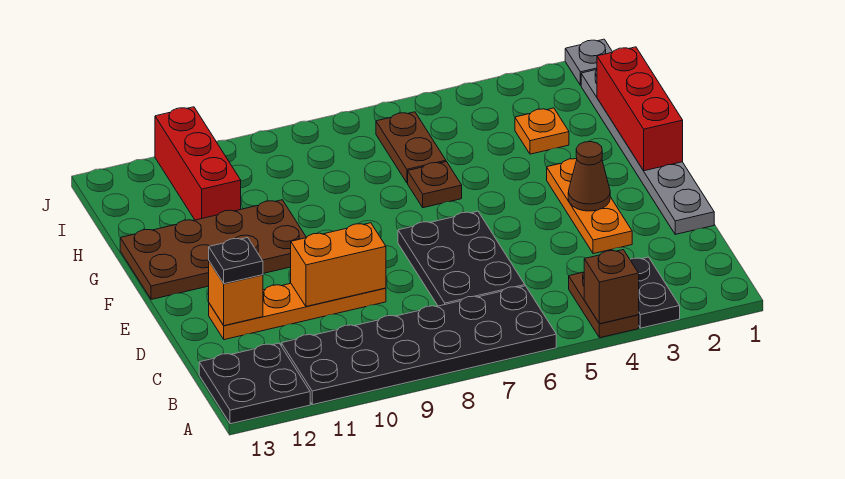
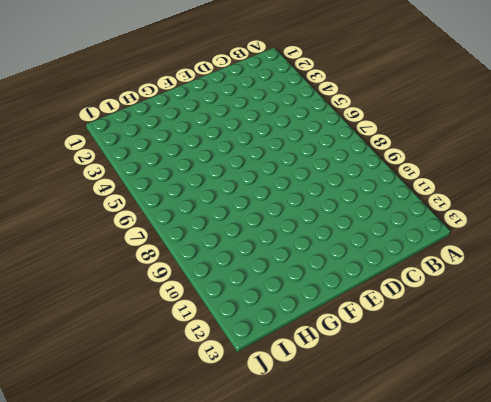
none -> black plate A3:B3 level 1
none -> brown plate A4:B4 level 1
none -> black plate A6:B11 level 1

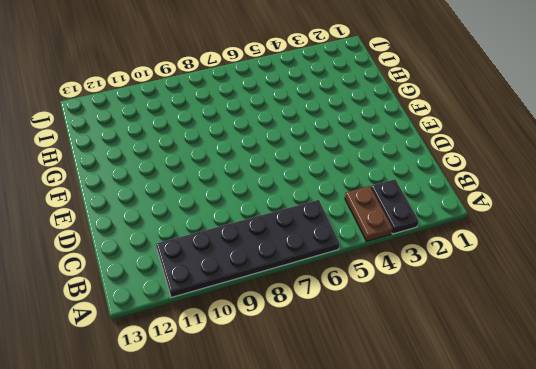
none -> black plate A12:B13 level 1
none -> black plate C6:E7 level 1
none -> grey plate D1:I1 level 1

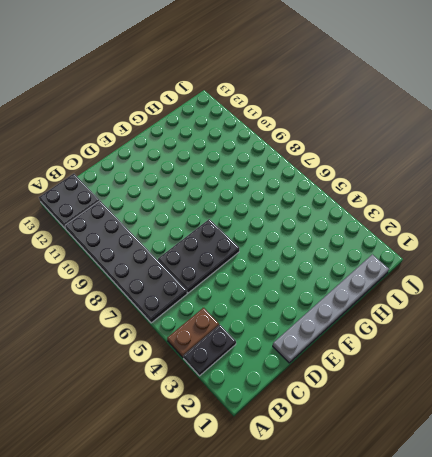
none -> orange plate D3:F3 level 1
none -> orange plate D9:D12 level 1
none -> brown plate F10:G13 level 1

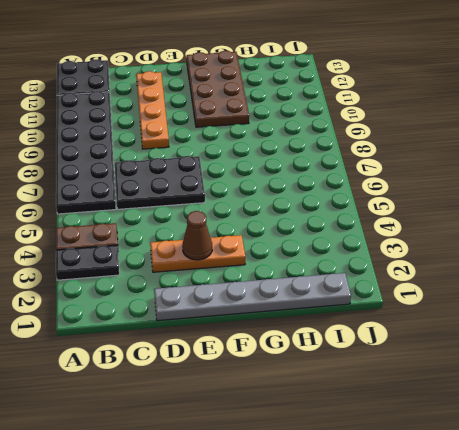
none -> brown plate G6 level 1
none -> orange plate H3 level 1
none -> brown plate H6:I6 level 1

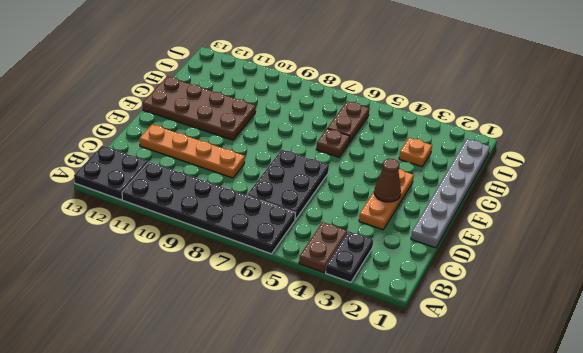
none -> red brick H11:J11 level 1
none -> grey plate J1 level 1
none -> brown brick A4 level 2

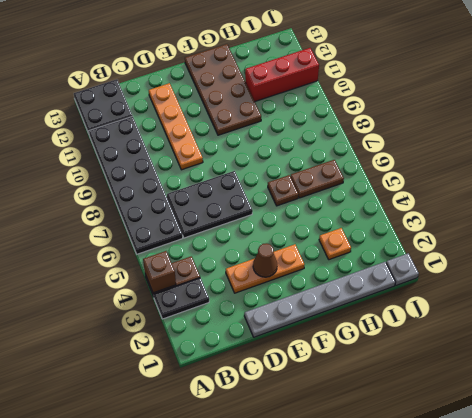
none -> orange brick D9:D10 level 2
none -> orange brick D12 level 2
none -> red brick F1:H1 level 2

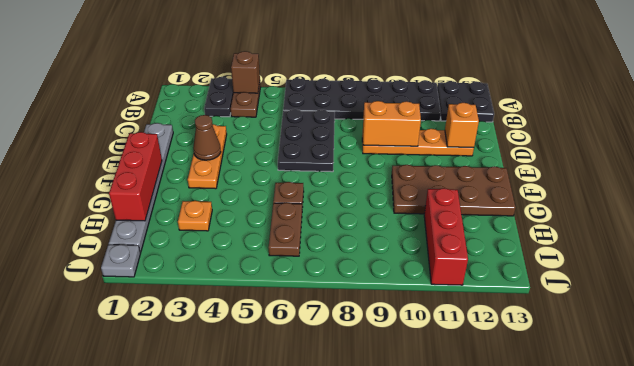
none -> black plate D12 level 3

